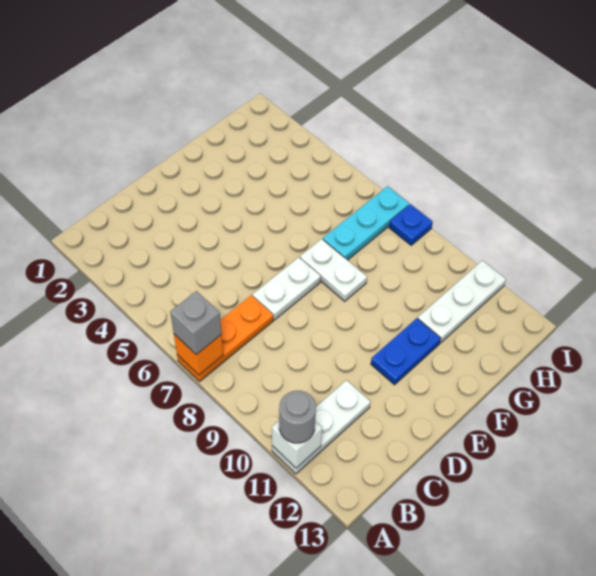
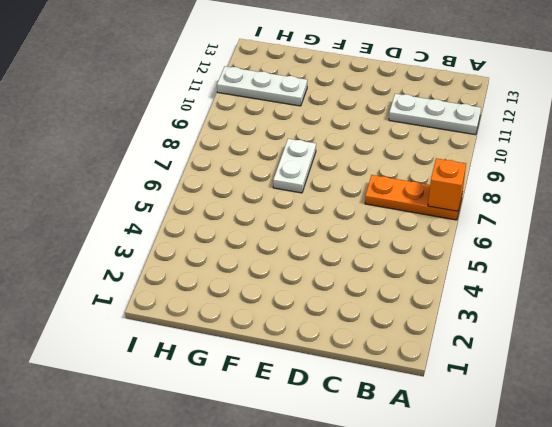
none -> white plate D7:E7 level 1
none -> blue plate E11:F11 level 1
none -> cyan plate G7:I7 level 1

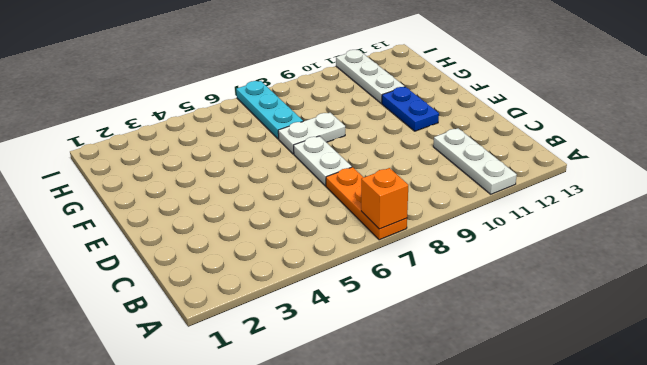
none -> blue plate I8 level 1
none -> white brick A11 level 2
none -> grey brick A7 level 3

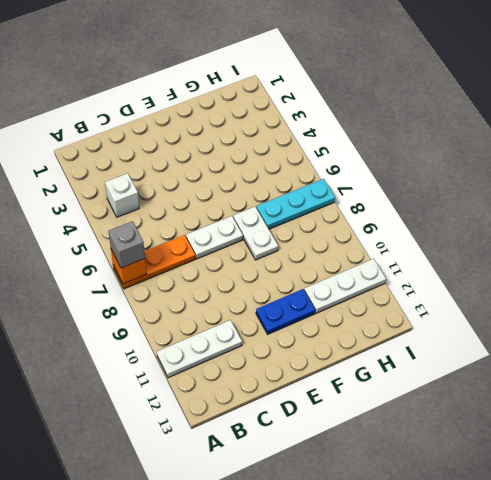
white brick B4 level 1 -> white brick A11 level 2
none -> blue plate I8 level 1
none -> grey round brick A11 level 3

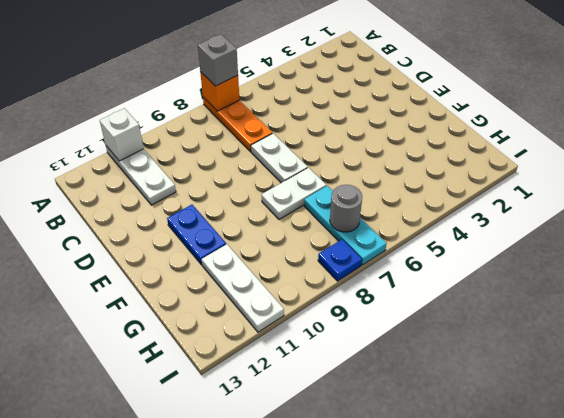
grey round brick H7 level 2 -> grey round brick A11 level 3

